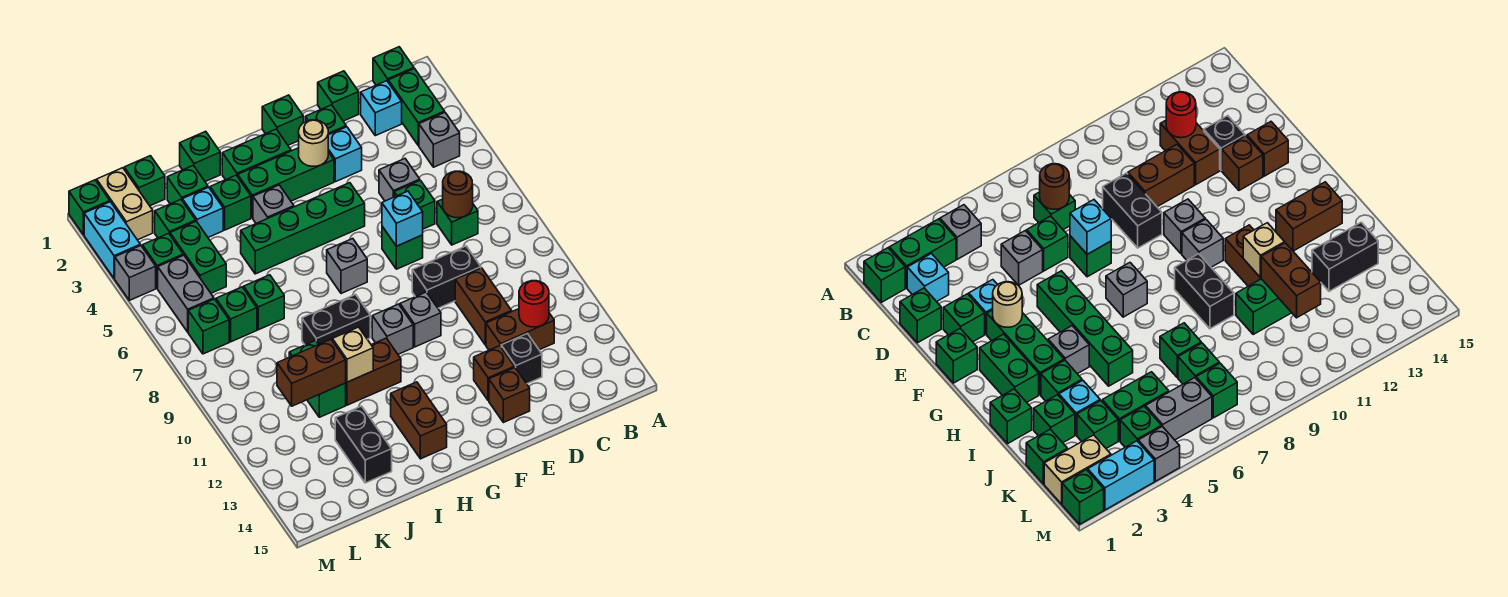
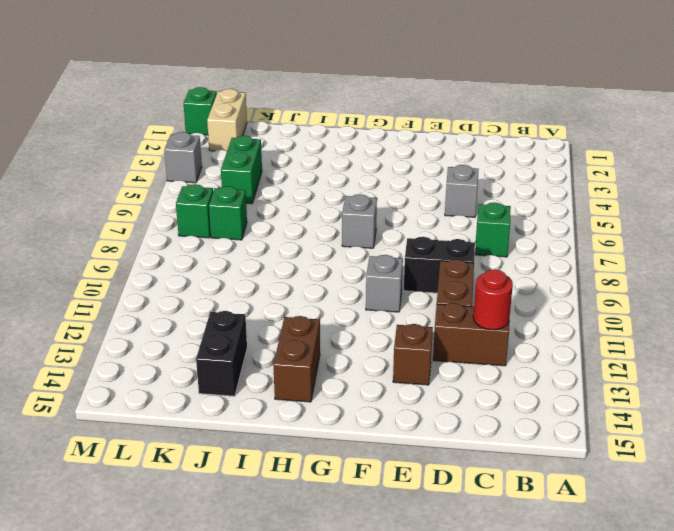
none -> green brick B1 level 1
none -> green brick B2:B3 level 1
none -> grey brick B4 level 1
none -> cyan brick C2 level 1

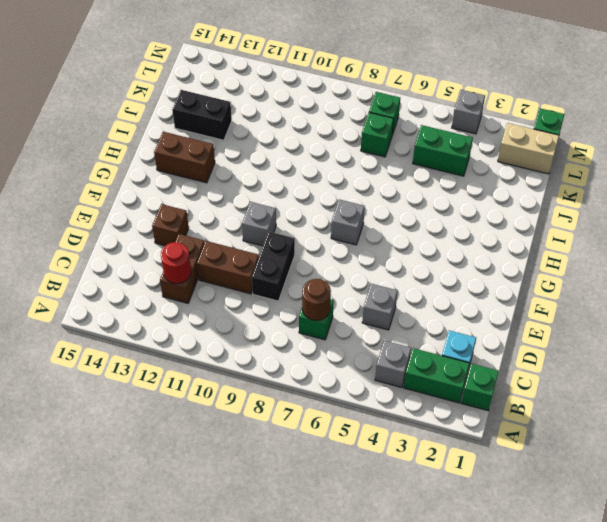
none -> green brick D1 level 1
none -> green brick D6 level 1
none -> black brick D13 level 1
none -> green brick E2 level 1

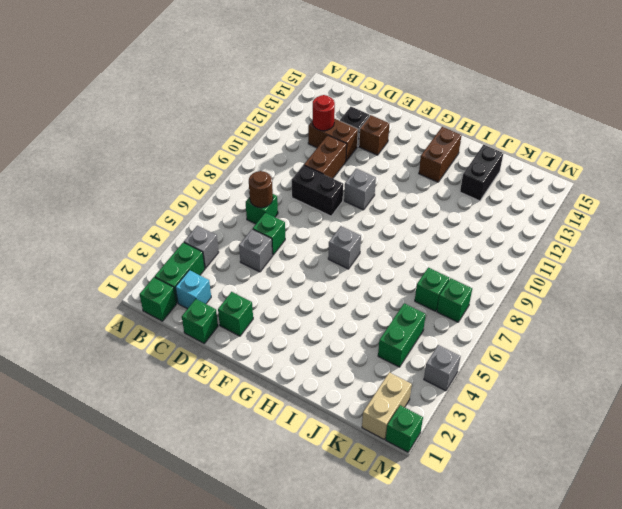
none -> cyan brick E3 level 1
none -> green brick E7 level 1
none -> brown brick E14 level 1
none -> green brick F1 level 1

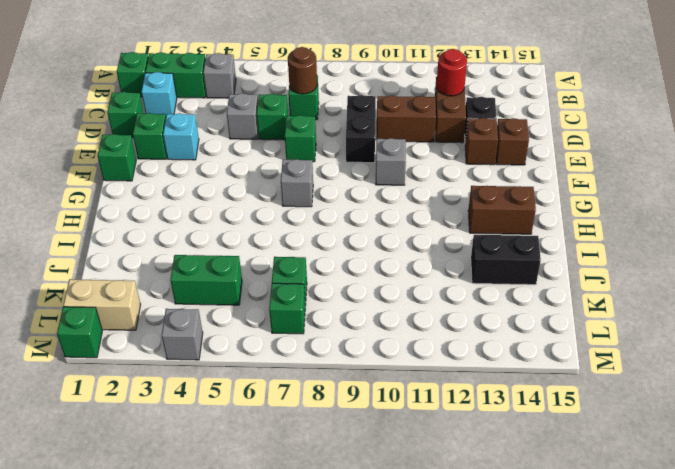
none -> green brick F3:H3 level 1
none -> green brick F5:I5 level 1
none -> green brick G2:H2 level 1
none -> grey brick G10 level 1

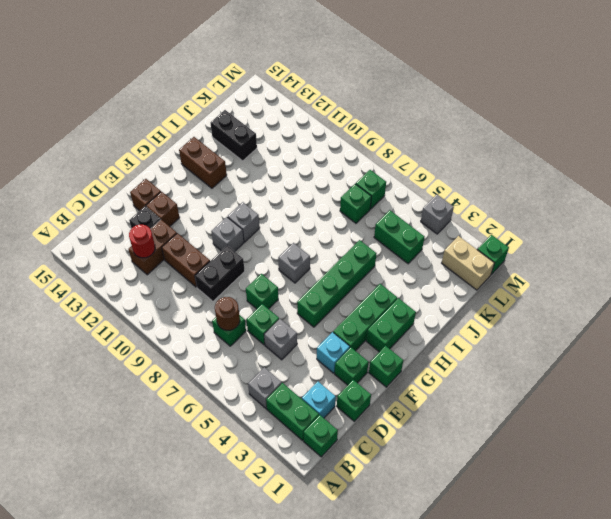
none -> grey brick H4 level 1
none -> black brick H9:I9 level 1
none -> brown brick H11:I11 level 1
none -> green brick I1 level 1

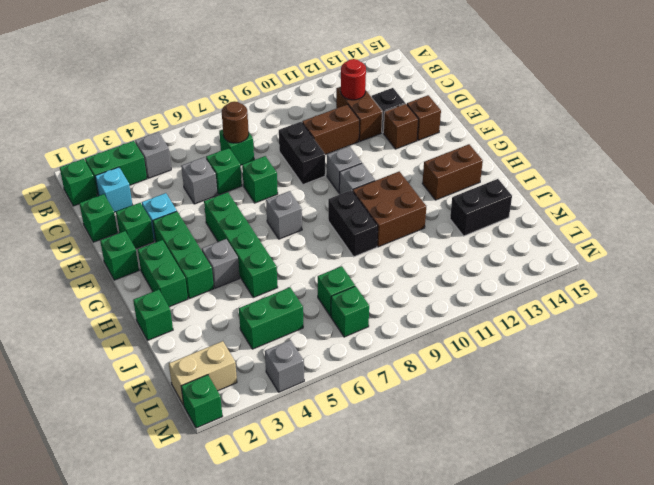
brown brick H10:I11 level 1 -> brown brick H11:I11 level 1
none -> green brick I3 level 1
none -> green brick J2 level 1
none -> cyan brick J3 level 1
none -> green brick J7 level 1

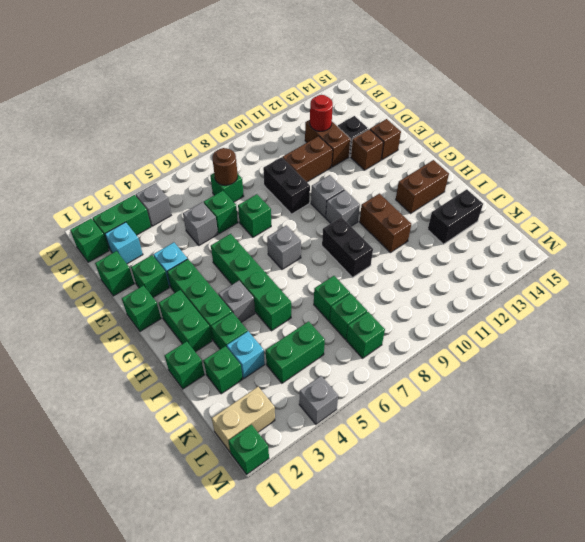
none -> green brick J10:J11 level 1
none -> green brick K1 level 1
none -> green brick K3 level 1
none -> green brick L4 level 1

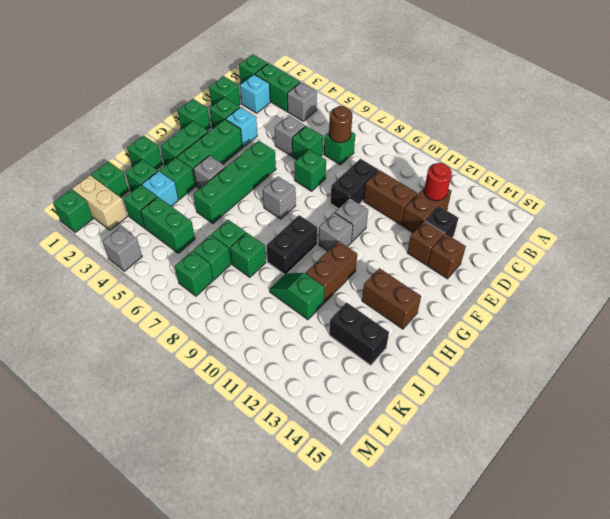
green brick J8 level 1 -> green brick L4 level 1
green slope J10:J11 level 1 top 11 -> green brick J10:J11 level 1
none -> grey brick L5:L6 level 1
none -> cyan brick M2:M3 level 1
none -> cyan brick E7 level 2
none -> tan round brick F3 level 2

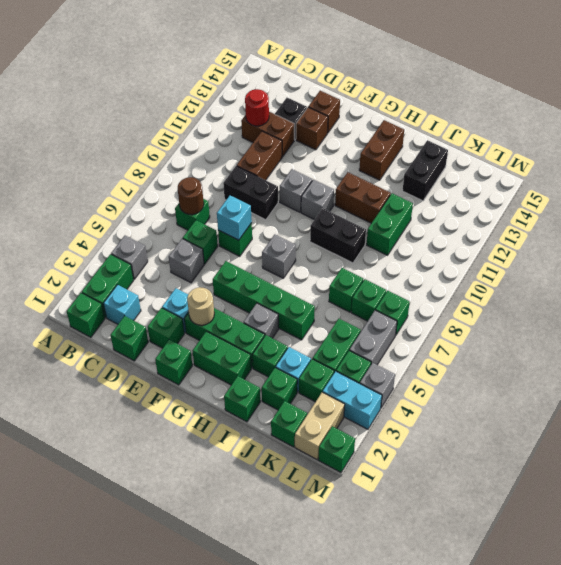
cyan brick L3:M3 level 1 -> cyan brick M2:M3 level 1
none -> tan brick I11 level 2
none -> brown brick J11:K11 level 2

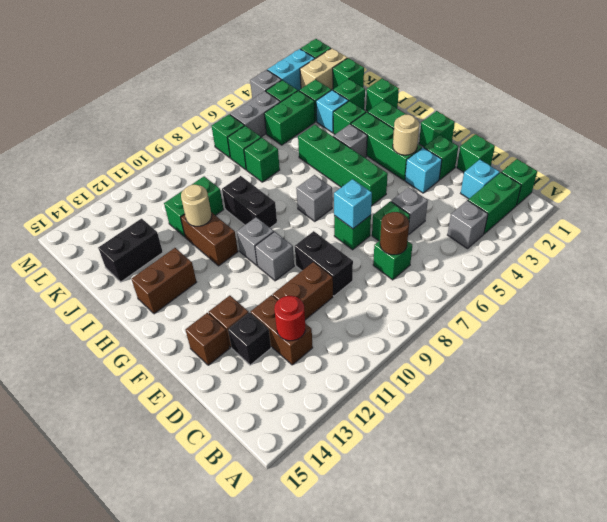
tan round brick I11 level 2 -> tan brick I11 level 2
none -> brown brick J11:K11 level 2

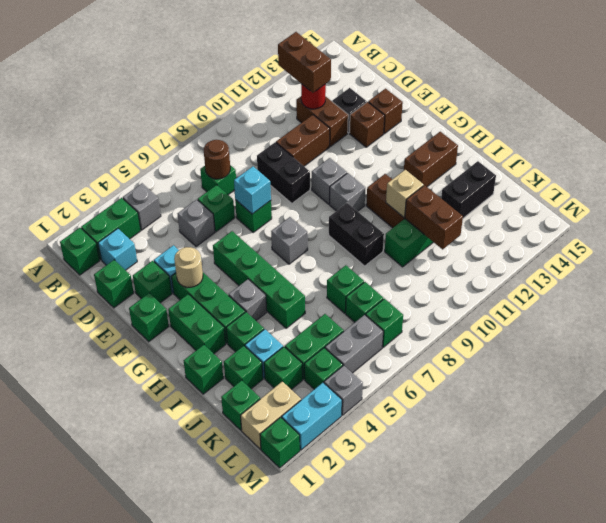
brown brick B12:C12 level 3 -> none

